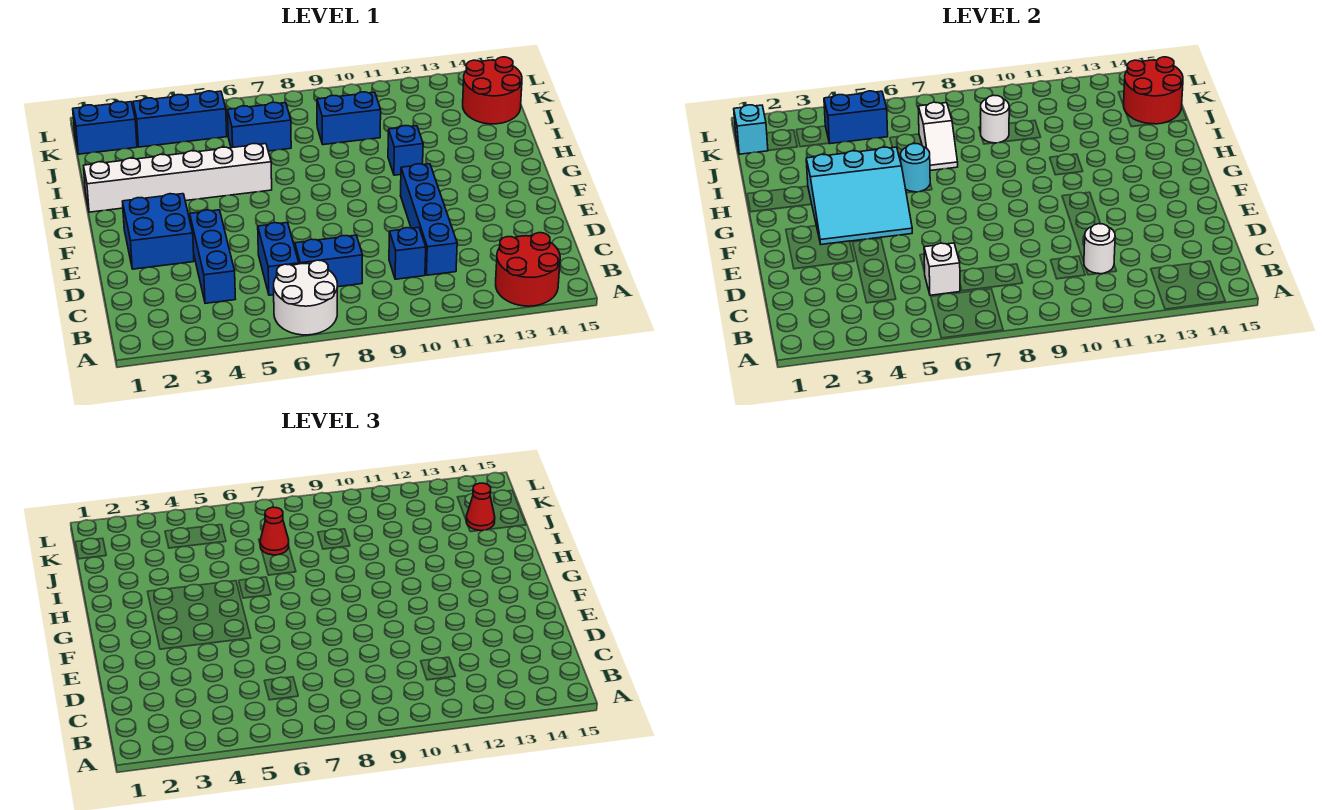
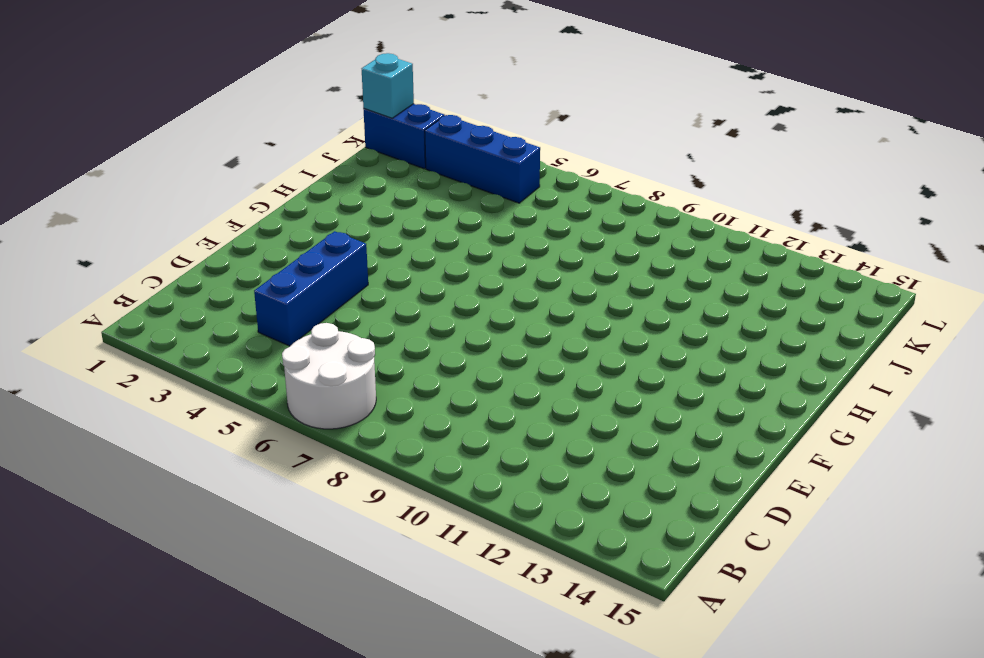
none -> red round brick A13:B14 level 1
none -> blue brick C6:D6 level 1
none -> blue brick C7:C8 level 1

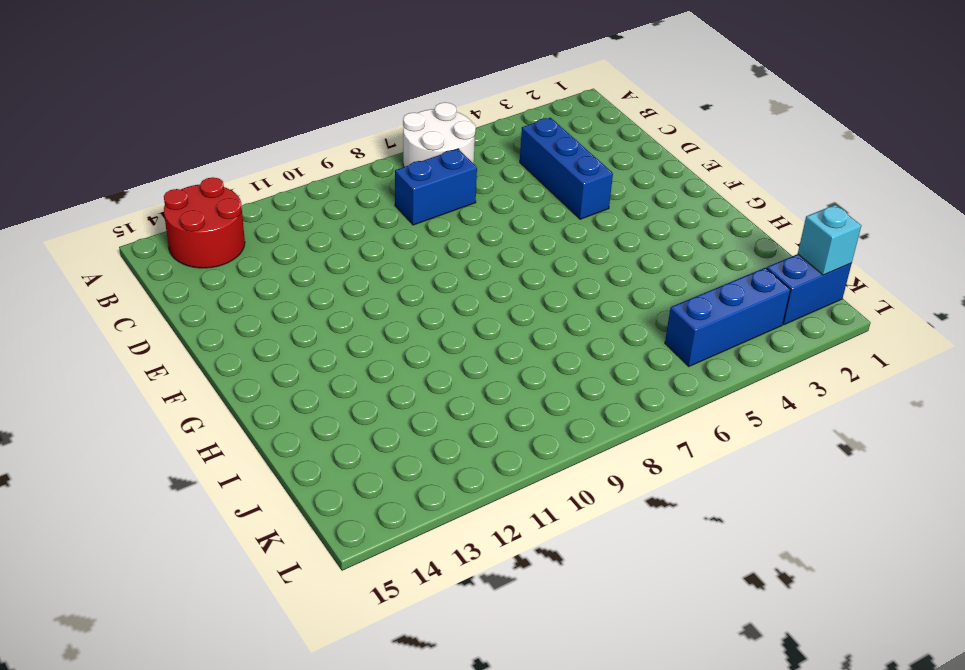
none -> blue brick C6:D6 level 1
none -> blue brick C10 level 1
none -> blue brick C11:F11 level 1

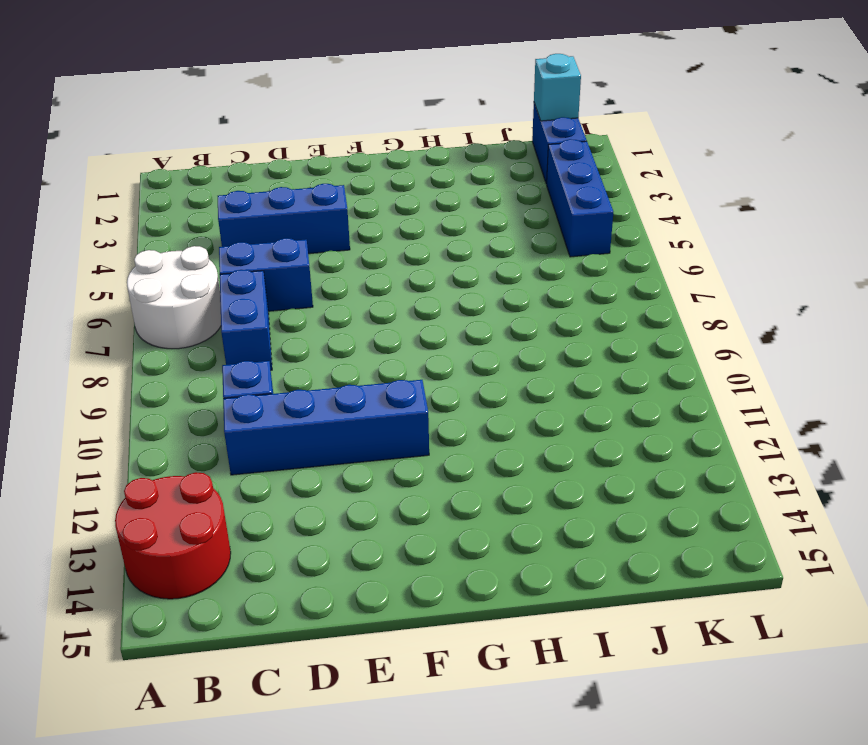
none -> blue brick E2:F3 level 1
none -> white brick H1:H6 level 1
none -> blue brick H11 level 1

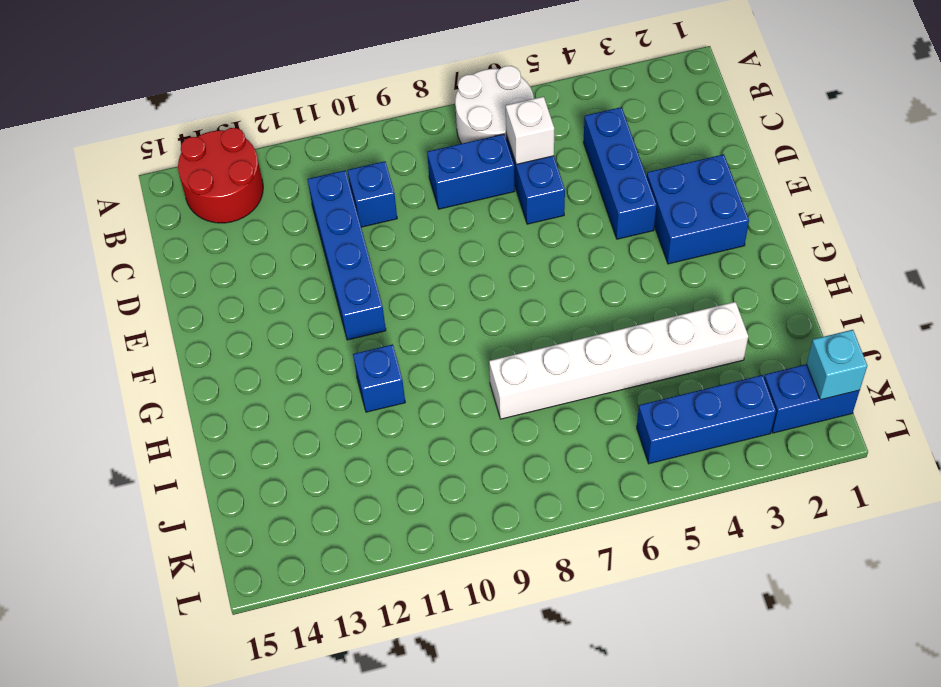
white brick I3:I8 level 1 -> white brick H1:H6 level 1
none -> blue brick J6:J7 level 1
none -> blue brick J9:J10 level 1
none -> red round brick J14:K15 level 1

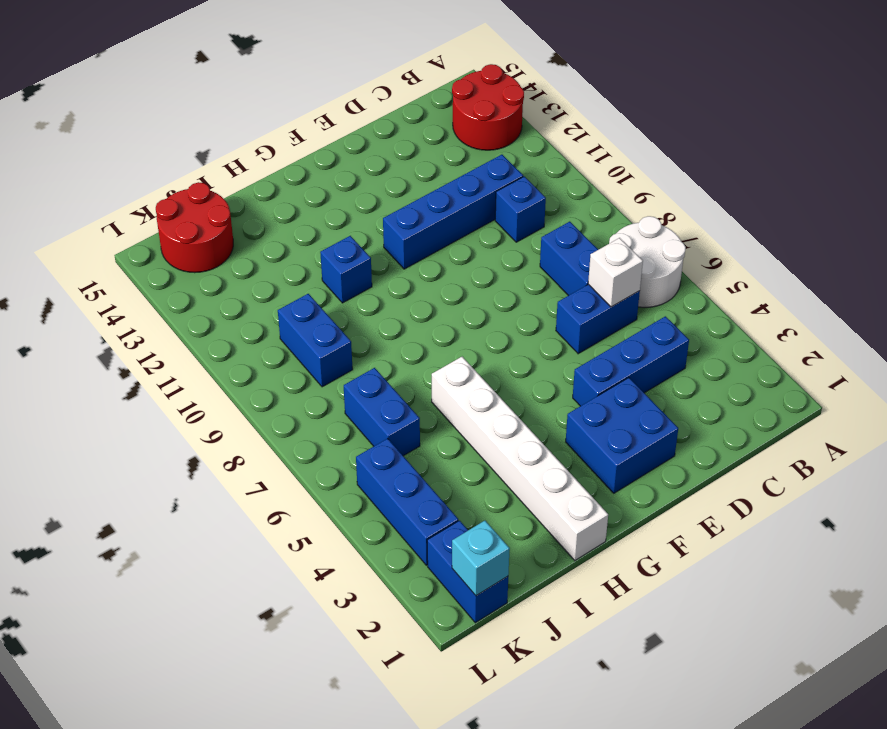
none -> white round brick C11 level 2
none -> cyan slope F3:H5 level 2 top H
none -> cyan round brick H6 level 2

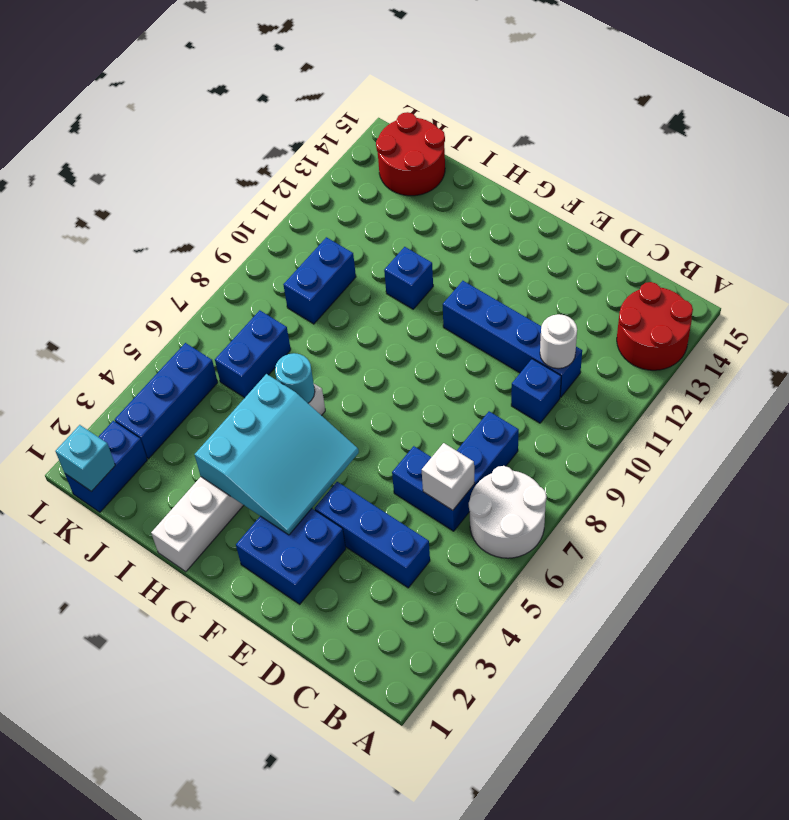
none -> white slope I7:J7 level 2 top J
none -> white round brick J9 level 2
none -> red round brick J14:K15 level 2

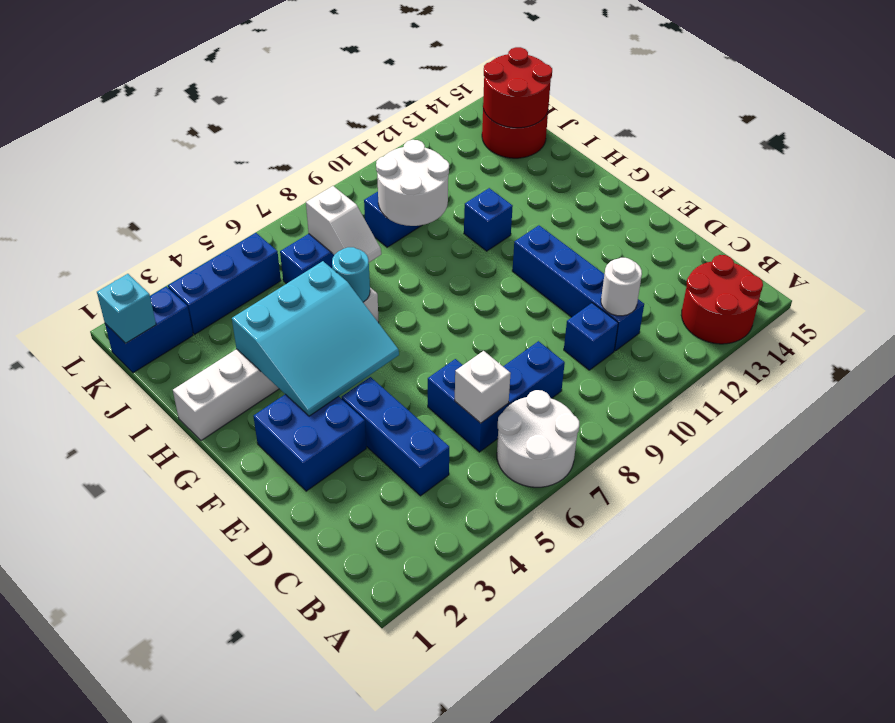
white round brick I9:J10 level 2 -> white round brick J9 level 2
none -> blue brick K4:K5 level 2
none -> red cone J7 level 3
none -> red cone J14 level 3

